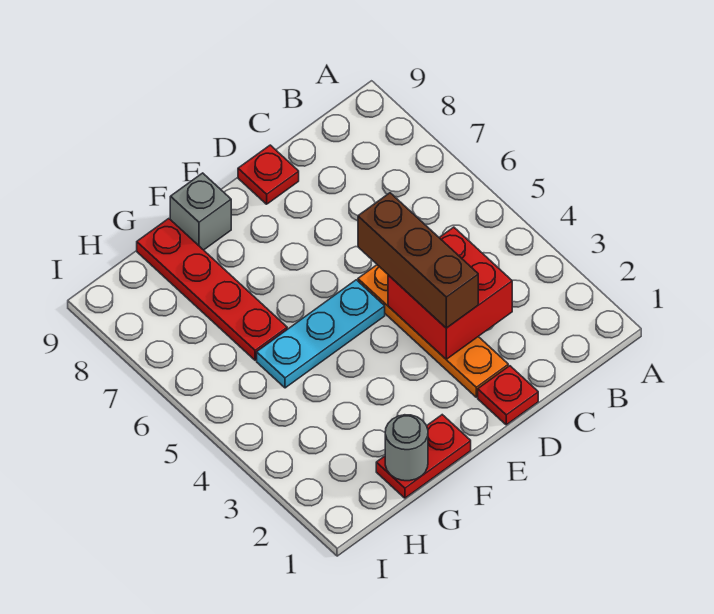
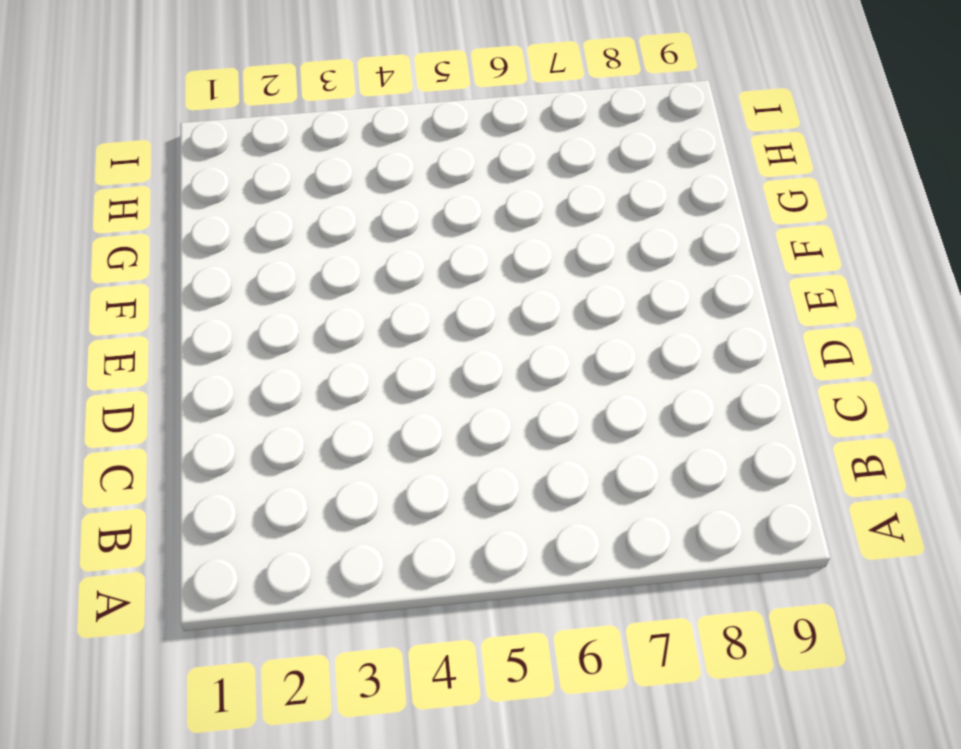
none -> red plate D1 level 1
none -> orange plate D2:D5 level 1

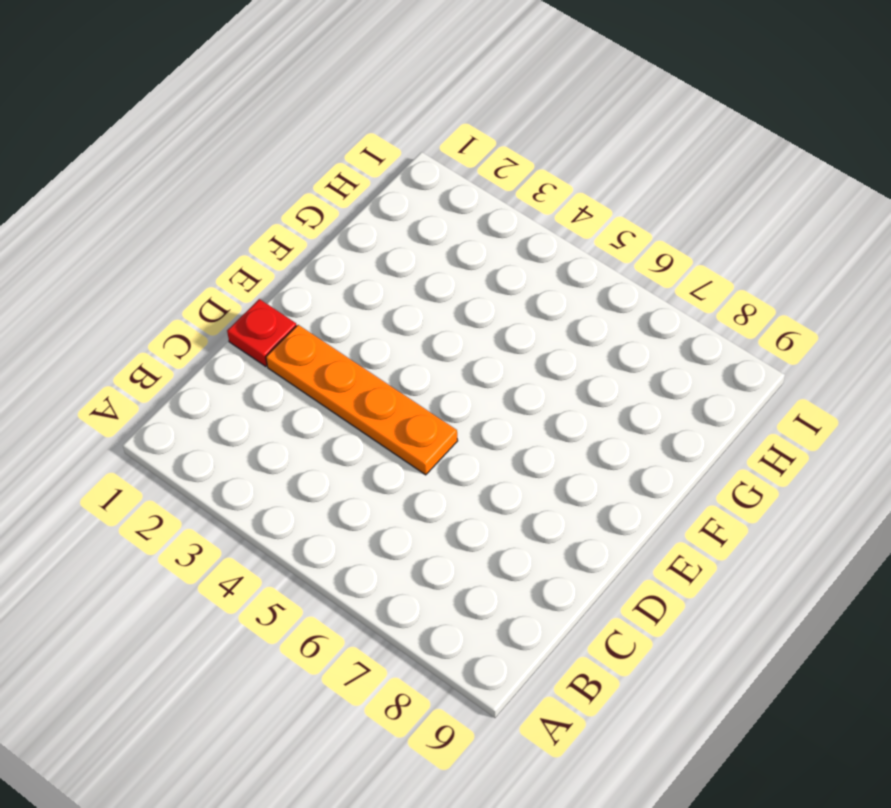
none -> red plate D9 level 1
none -> cyan plate E5:G5 level 1

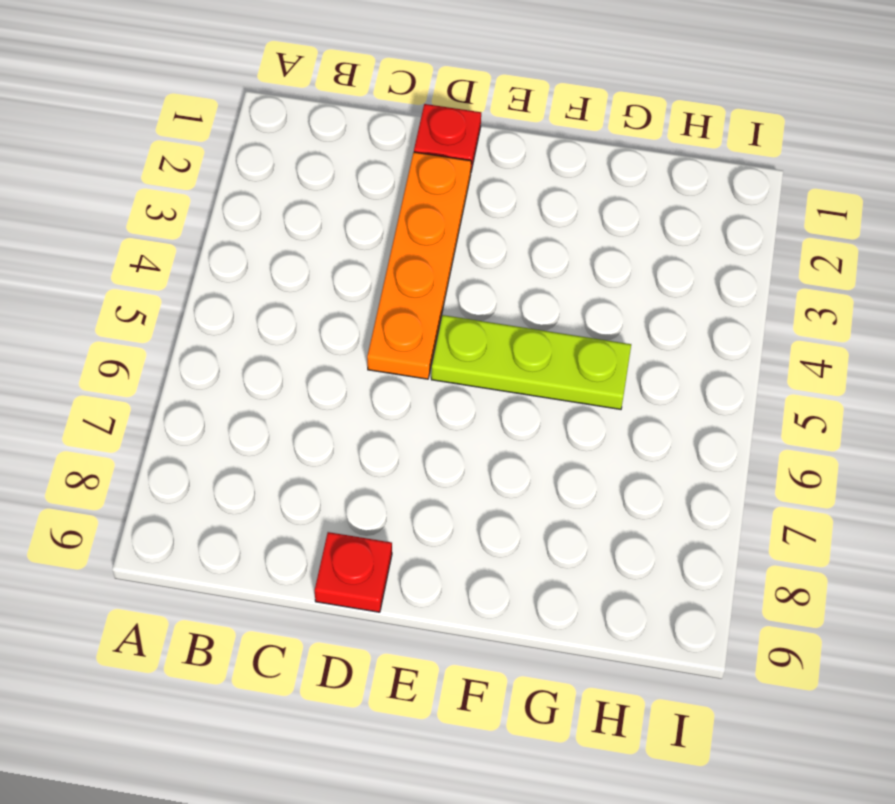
lime plate E5:G5 level 1 -> cyan plate E5:G5 level 1
none -> red plate F1:G1 level 1
none -> grey brick F9 level 1

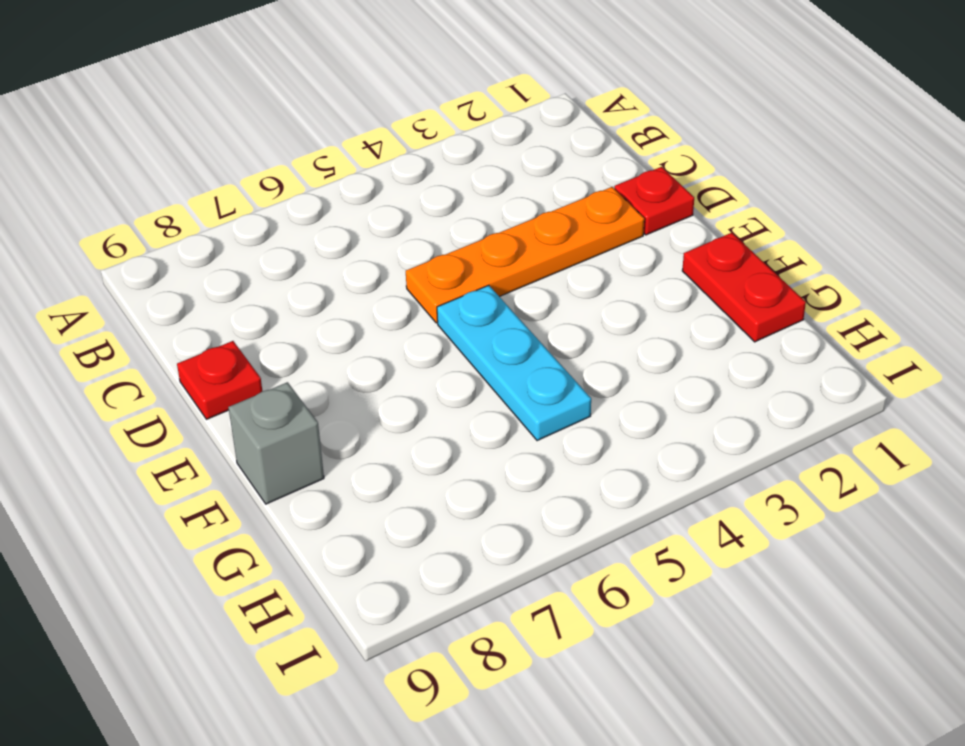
none -> red plate G6:G9 level 1
none -> red brick C3:D4 level 2

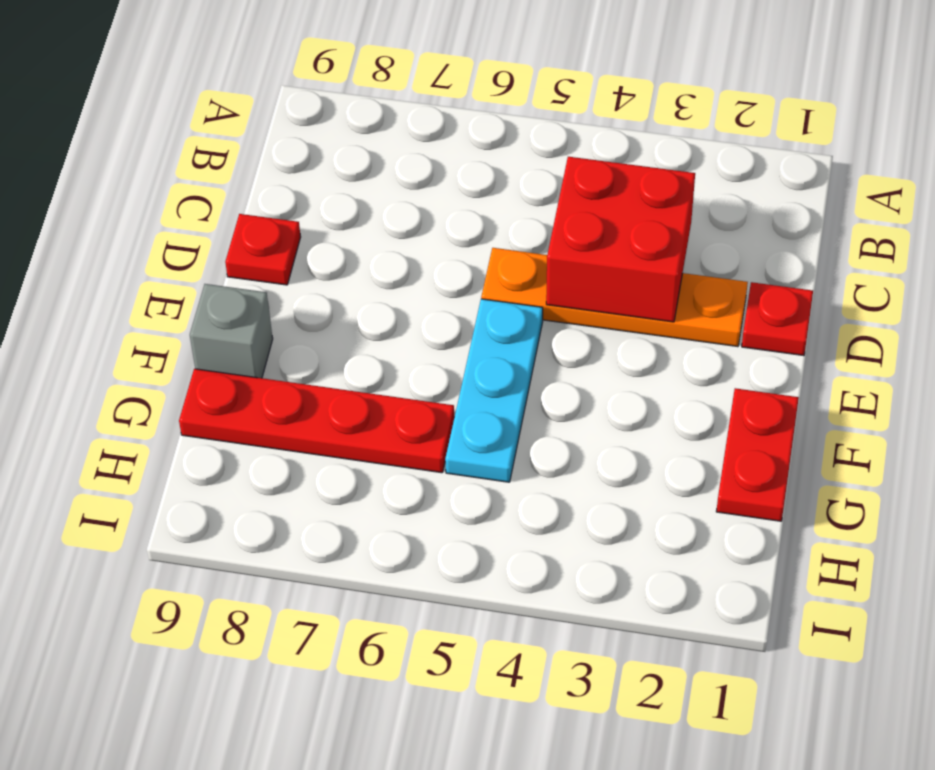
none -> grey round brick G1 level 2
none -> brown brick D3:D5 level 3

